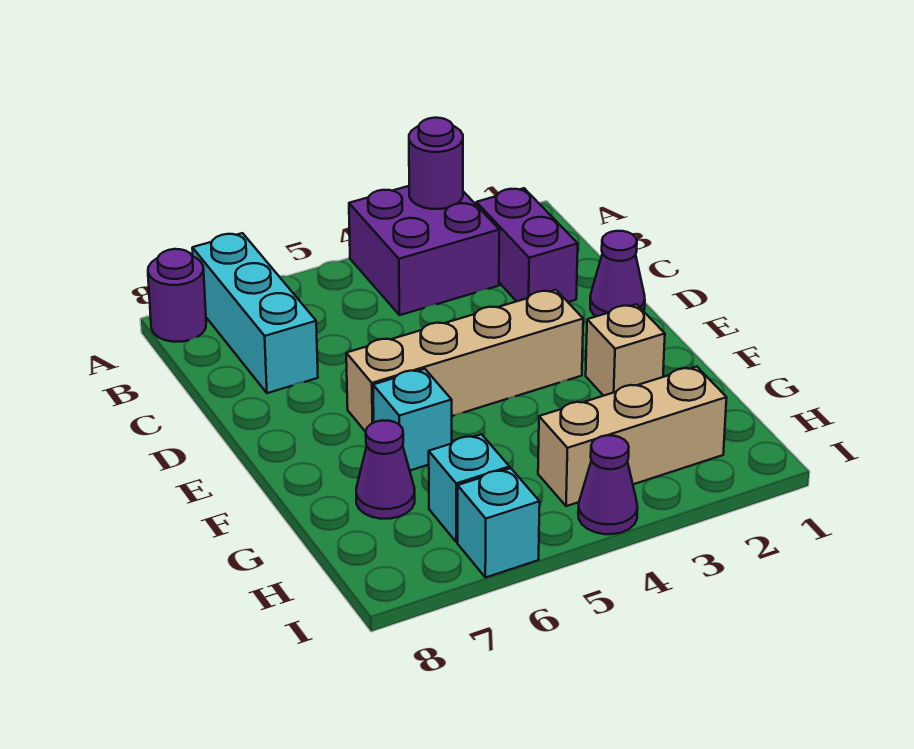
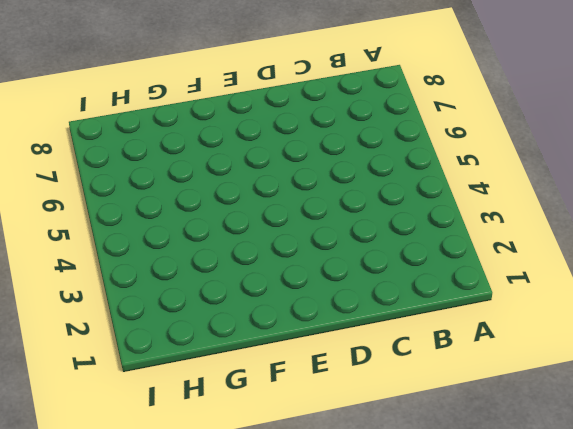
none -> purple brick A3:B4 level 1
none -> cyan brick A7:C7 level 1
none -> purple round brick A8 level 1

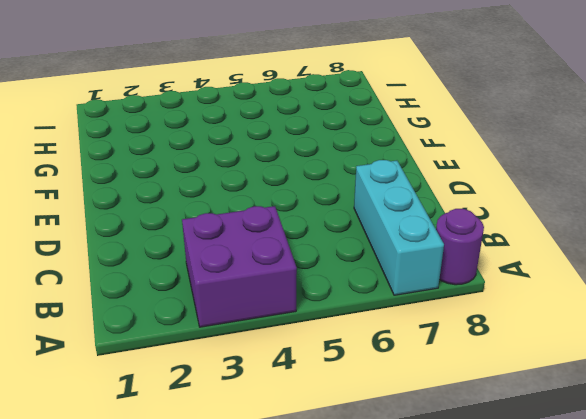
none -> purple brick B2:C2 level 1
none -> purple cone D1 level 1
none -> tan brick E3:E6 level 1

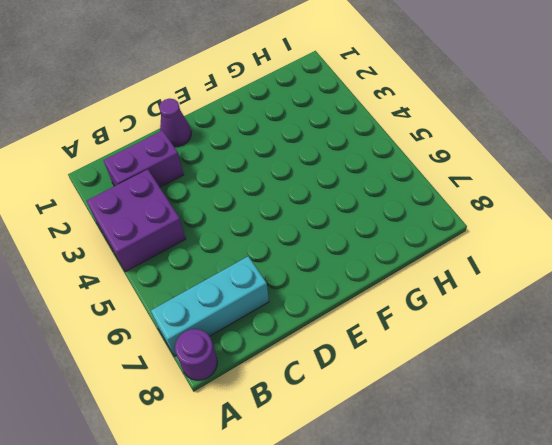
none -> tan brick E3:E6 level 1
none -> tan brick F2 level 1
none -> cyan brick F6 level 1

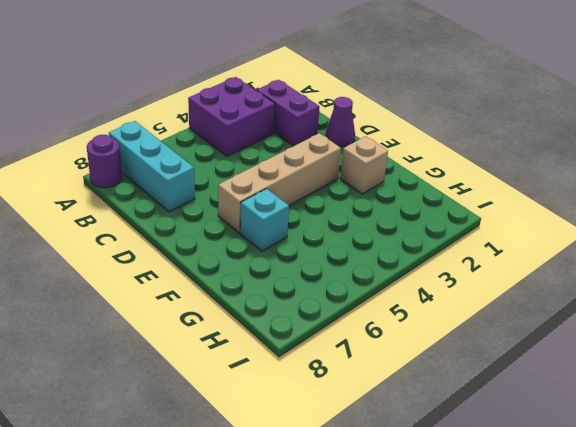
none -> purple cone G7 level 1
none -> tan brick H2:H4 level 1
none -> cyan brick H6 level 1

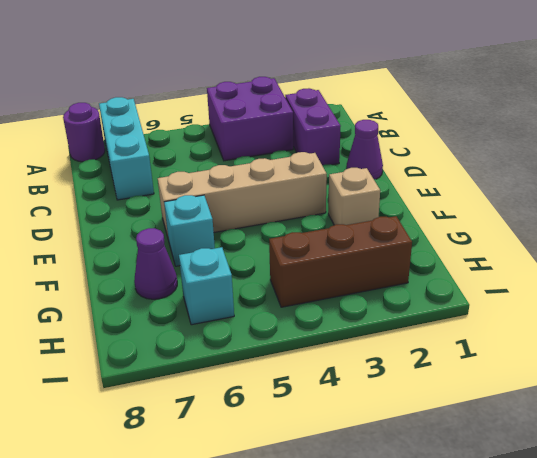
brown brick H2:H4 level 1 -> tan brick H2:H4 level 1
none -> purple cone I4 level 1
none -> cyan brick I6 level 1
none -> purple round brick A3 level 2

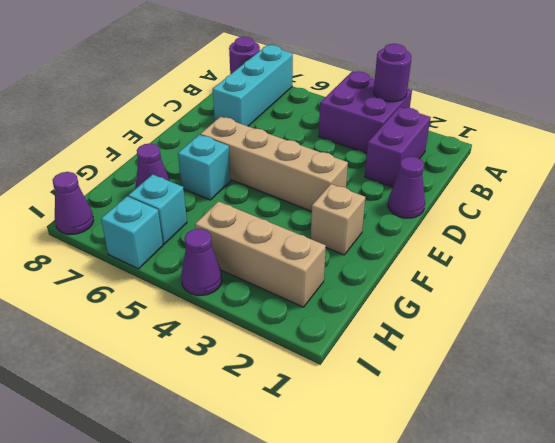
purple cone I8 level 1 -> none

